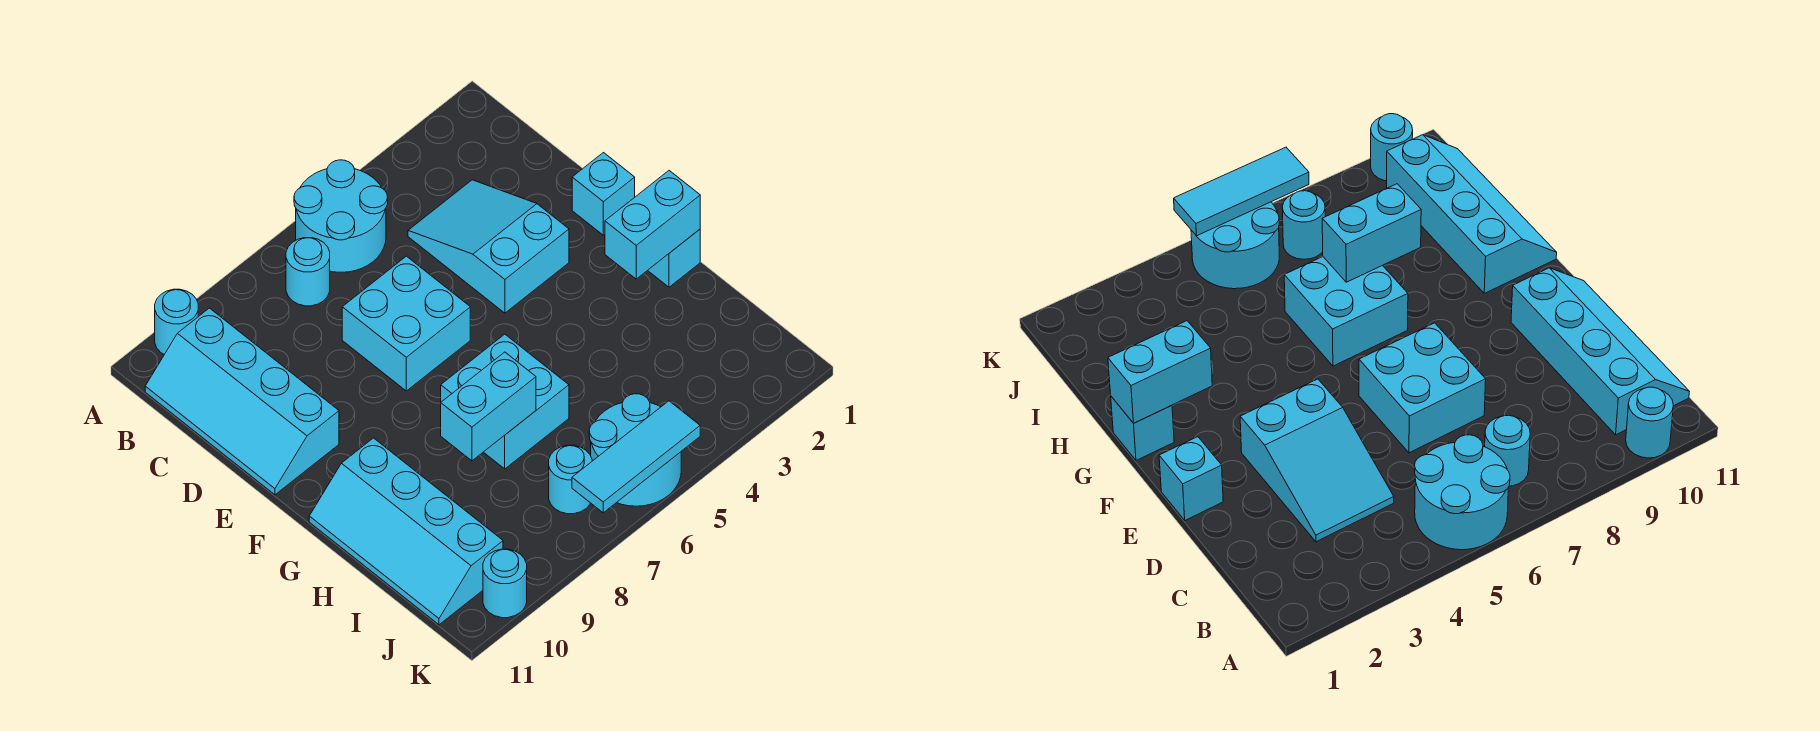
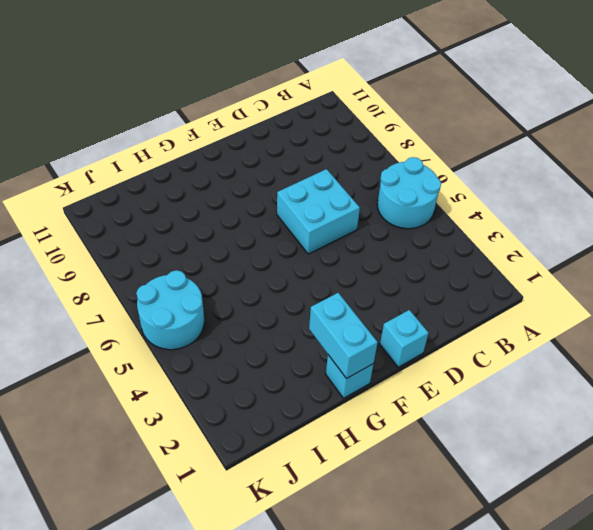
none -> cyan round brick A10 level 1
none -> cyan round brick B7 level 1
none -> cyan slope B10:E11 level 1 top 10

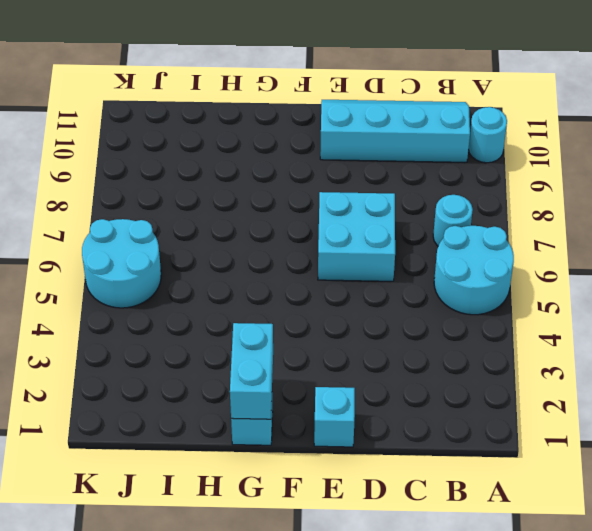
none -> cyan slope C3:E4 level 1 top E
none -> cyan brick G6:H7 level 1
none -> cyan slope G10:J11 level 1 top 10

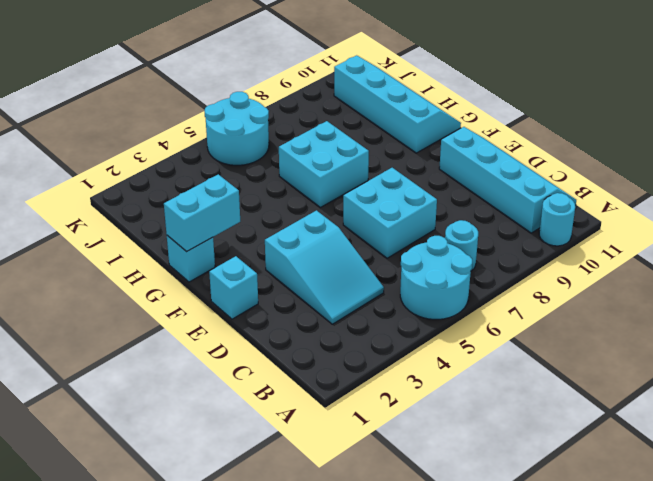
none -> cyan round brick J7 level 1
none -> cyan round brick K10 level 1
none -> cyan brick H7:H8 level 2

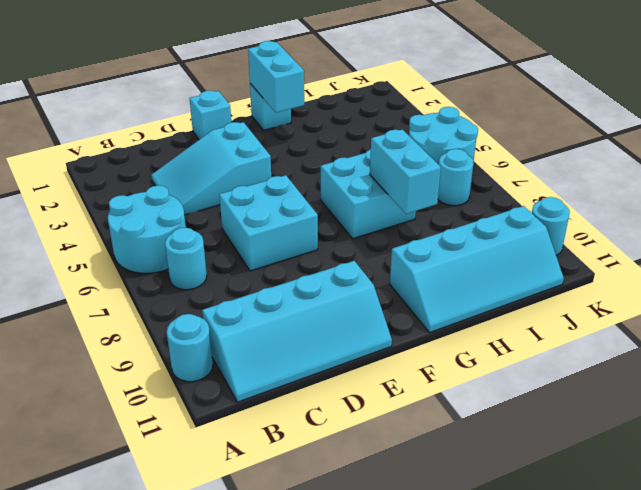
none -> cyan tile K5:K7 level 2

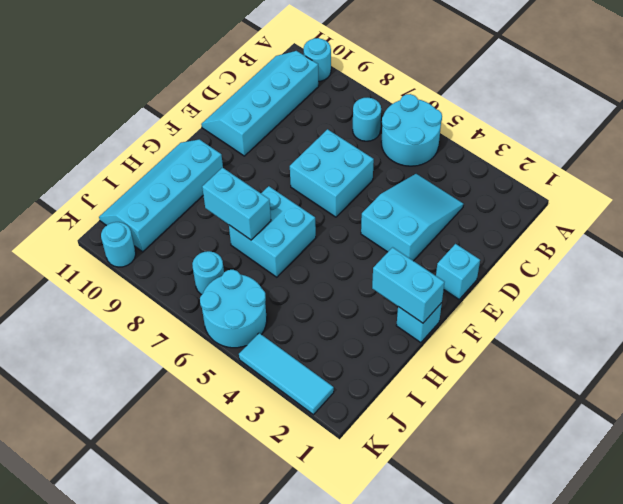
cyan tile K2:K4 level 1 -> cyan tile K5:K7 level 2

